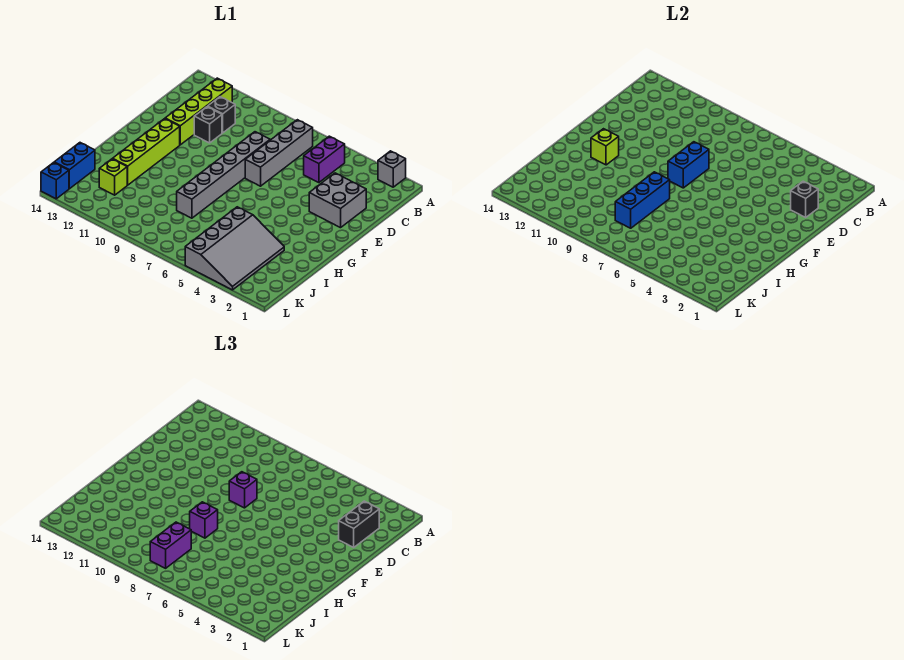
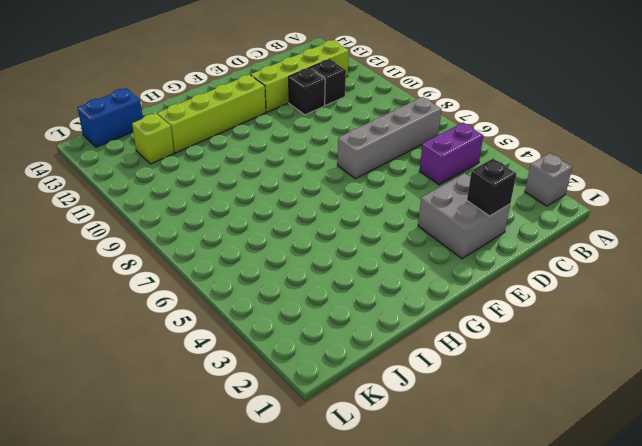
none -> grey brick D8:I8 level 1
none -> grey slope I3:L5 level 1 top 5
none -> blue brick L14 level 1

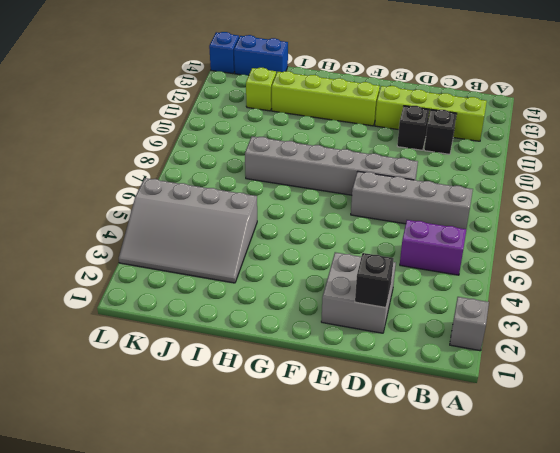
none -> blue brick E8:F8 level 2
none -> lime brick G12 level 2
none -> blue brick H8:J8 level 2

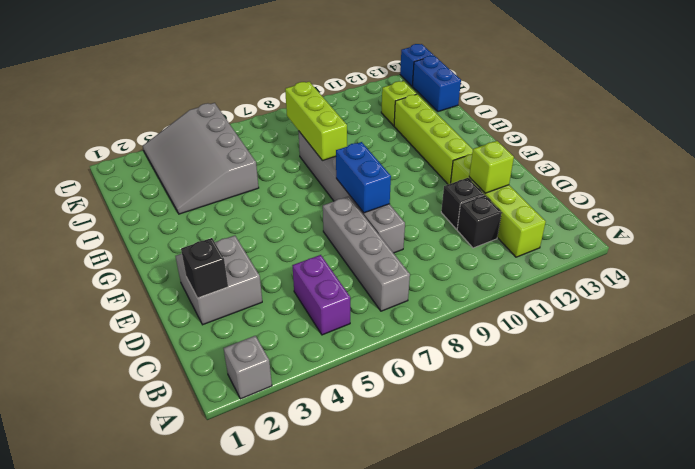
lime brick D12 level 2 -> lime brick G12 level 2
lime brick H8:J8 level 2 -> blue brick H8:J8 level 2
none -> black brick C2:D2 level 3
none -> purple brick E8 level 3
none -> purple brick H8 level 3

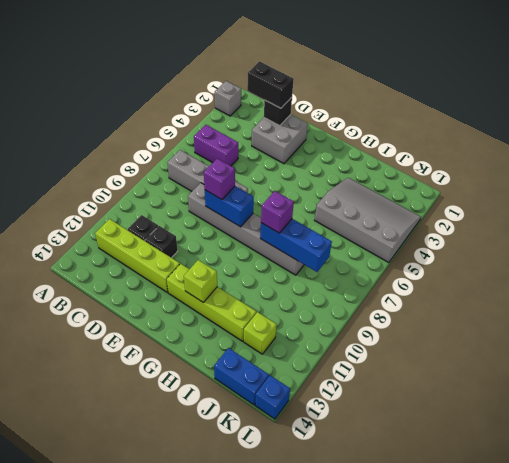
none -> purple brick J8:K8 level 3

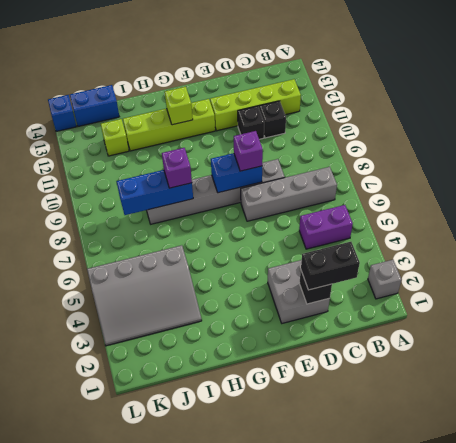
none -> purple brick J8:K8 level 3

